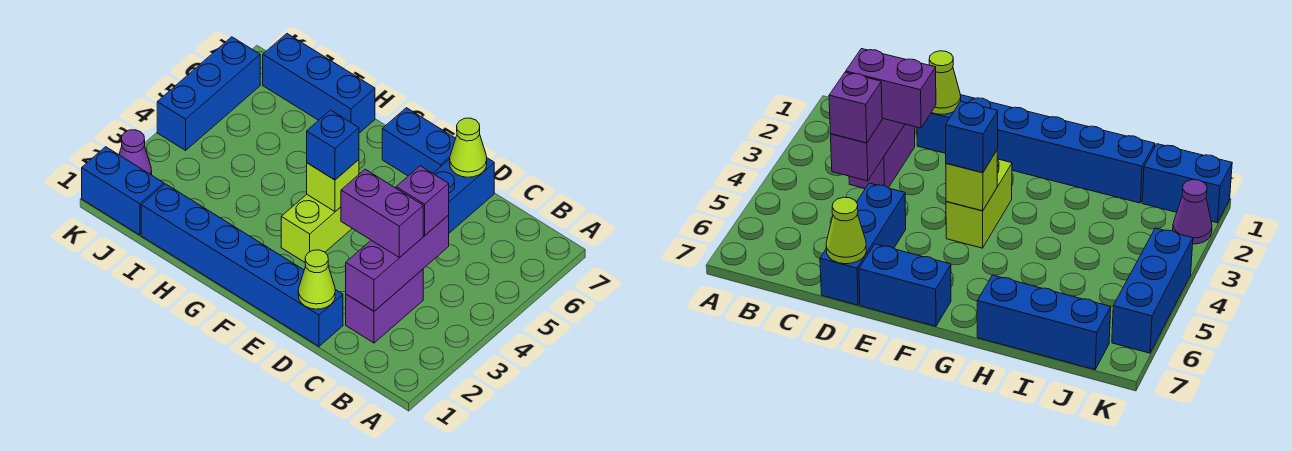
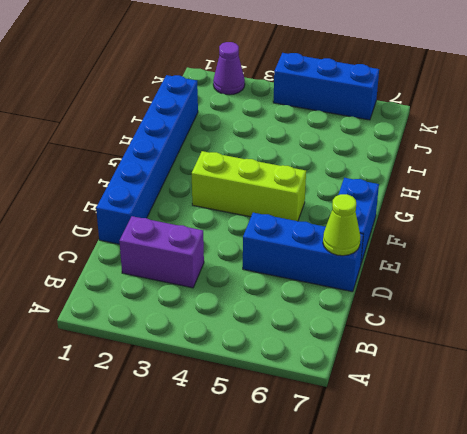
lime brick F3:F5 level 1 -> lime brick F3:F4 level 1
none -> blue brick H7:J7 level 1
none -> blue brick J1:K1 level 1
none -> purple brick C2:C4 level 2

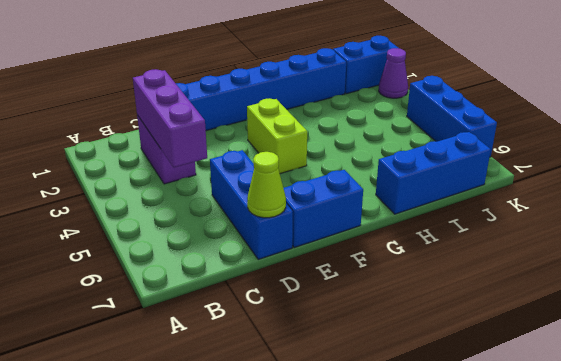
none -> lime cone D1 level 2
none -> lime brick F4 level 2
none -> purple brick C3:D3 level 3

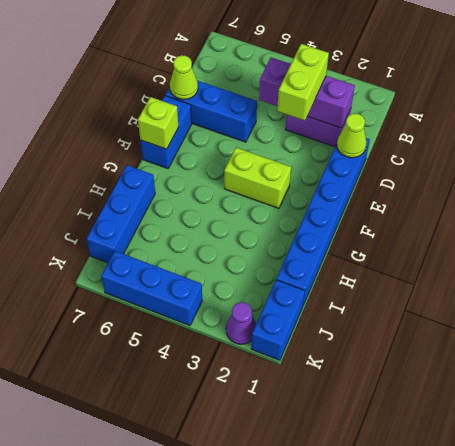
lime brick C3:D3 level 3 -> purple brick C3:D3 level 3
lime brick F7 level 2 -> lime brick F4 level 2
none -> purple brick C4 level 3
none -> blue brick F4 level 3

